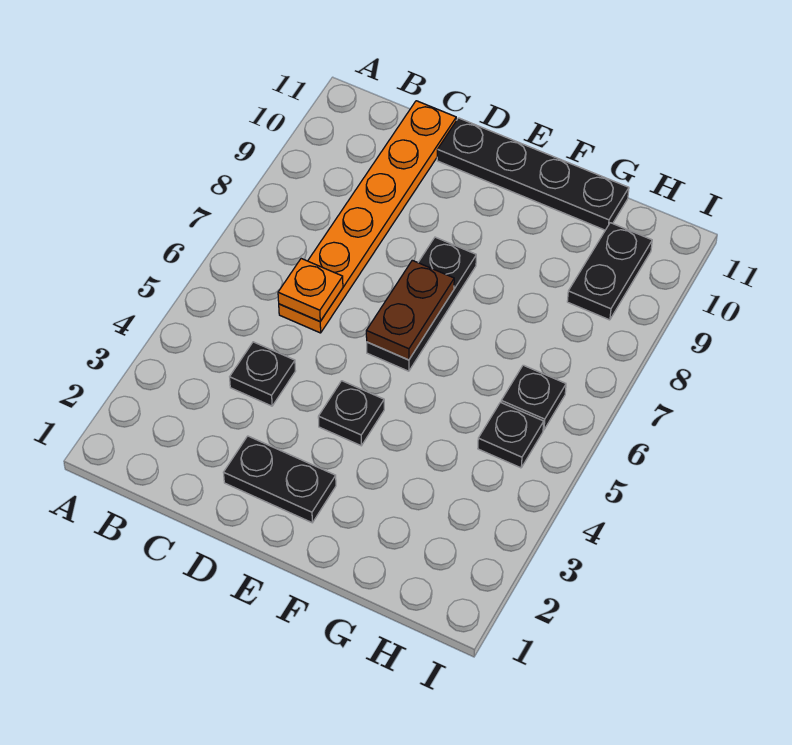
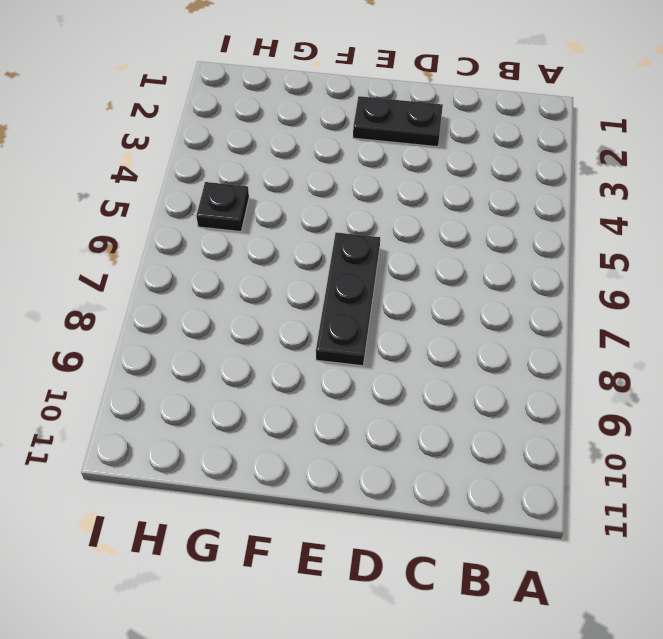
none -> black plate C4 level 1
none -> orange plate C6:C11 level 1

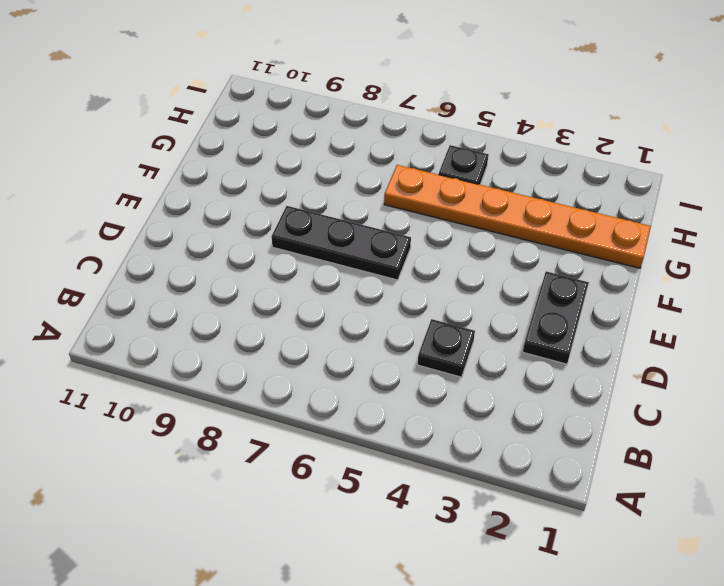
orange plate G1:G6 level 1 -> orange plate C6:C11 level 1
none -> black plate D11:G11 level 1
none -> black plate E4 level 1

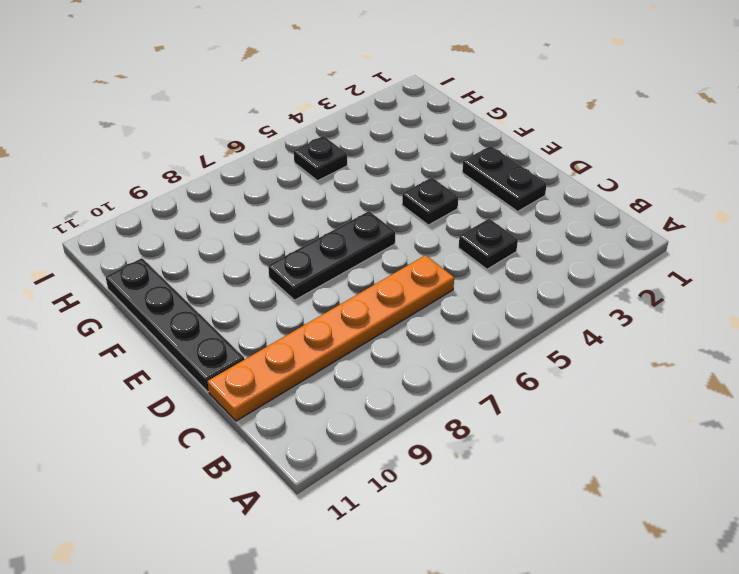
none -> black plate H6 level 1
none -> black plate H9:H10 level 1

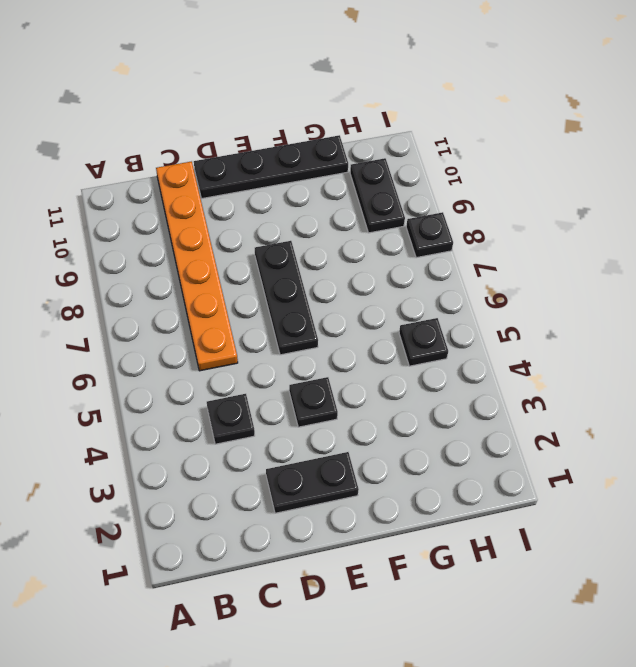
black plate I8 level 1 -> black plate H6 level 1
none -> orange plate C6 level 2
none -> brown plate E6:E7 level 2

